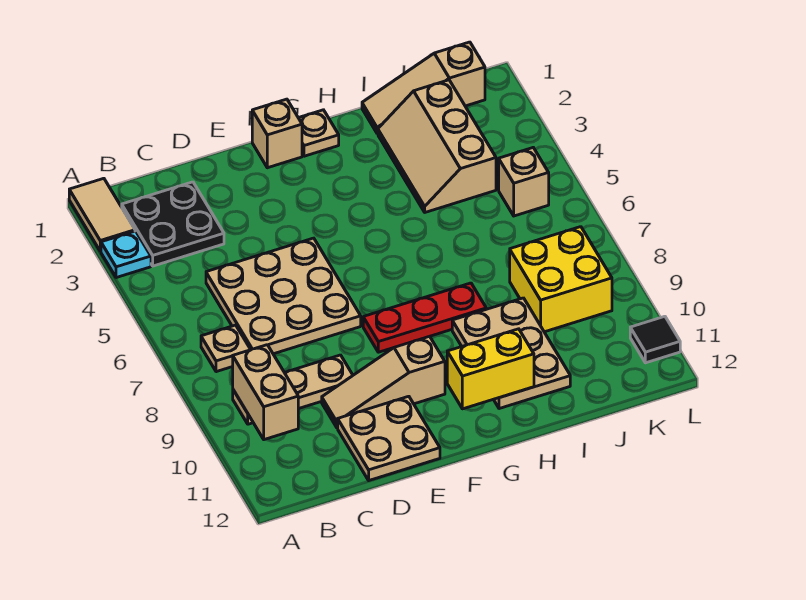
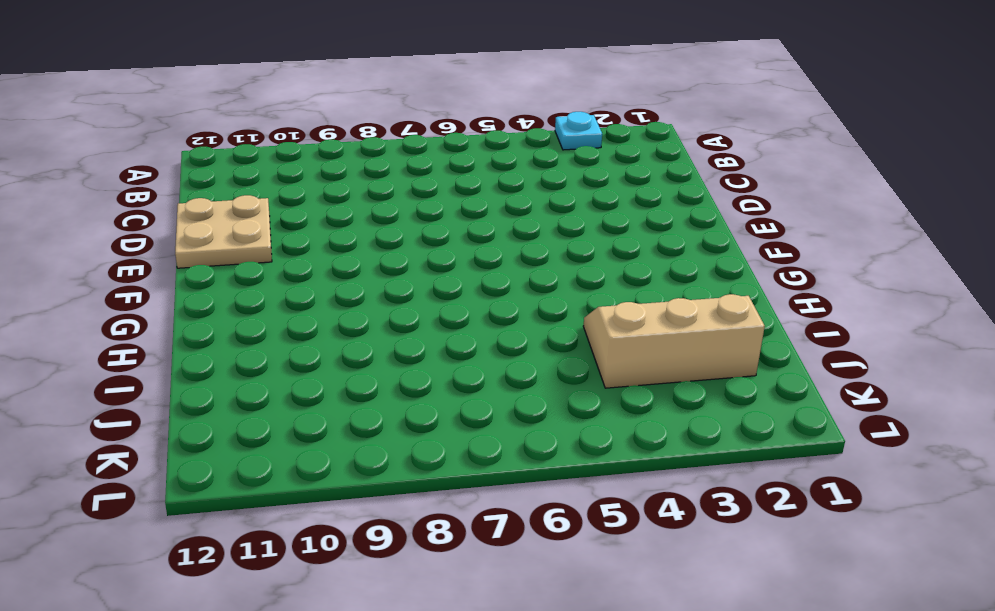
none -> tan tile A1:A2 level 1
none -> black plate B2:C3 level 1
none -> tan plate B7 level 1

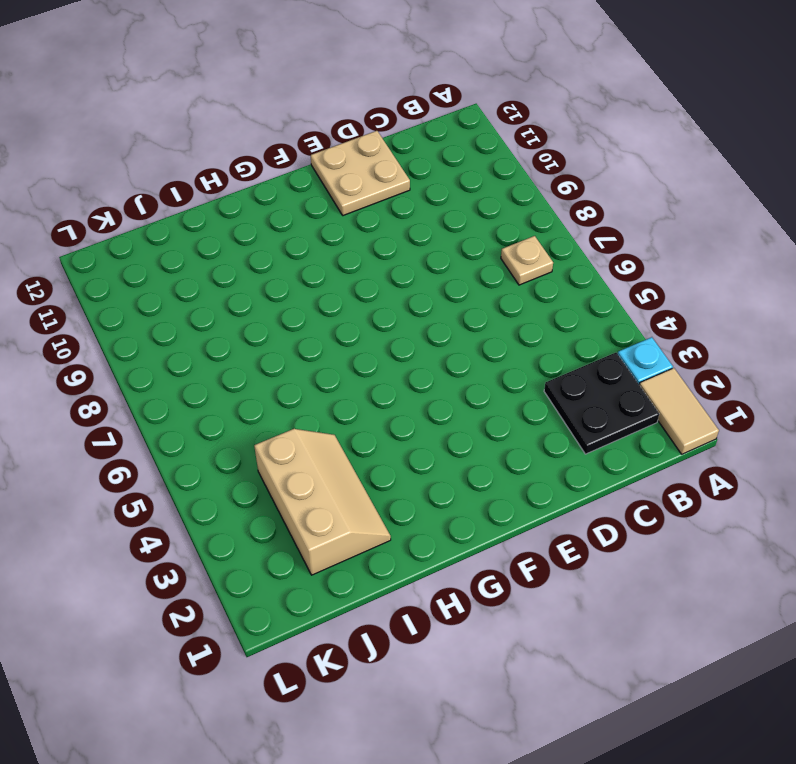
none -> tan plate B9:D9 level 1
none -> tan plate C5:E7 level 1
none -> tan slope D10:F10 level 1 top F

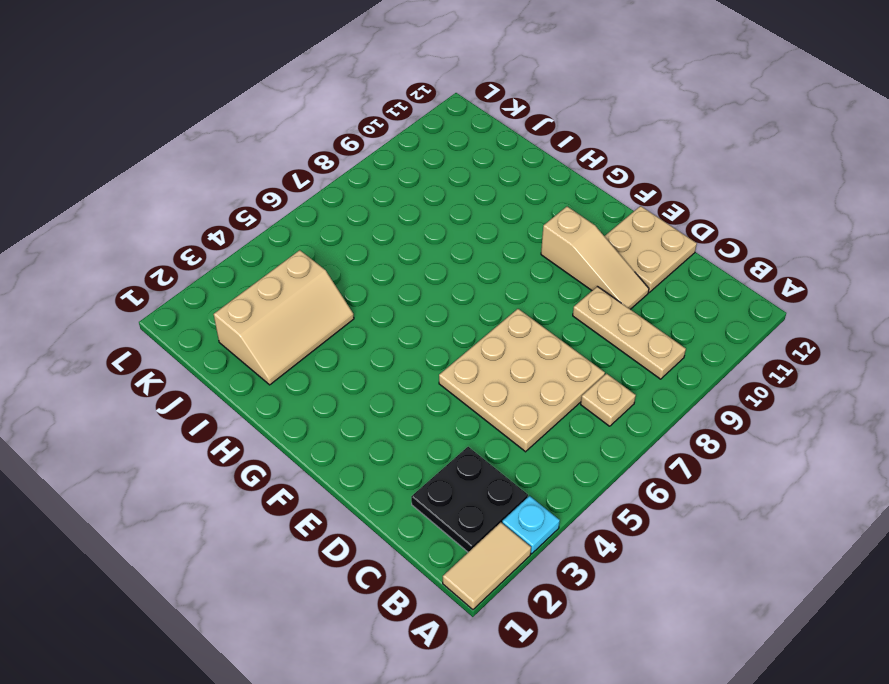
none -> tan brick F1 level 1
none -> red plate F8:H8 level 1
none -> tan plate G1 level 1

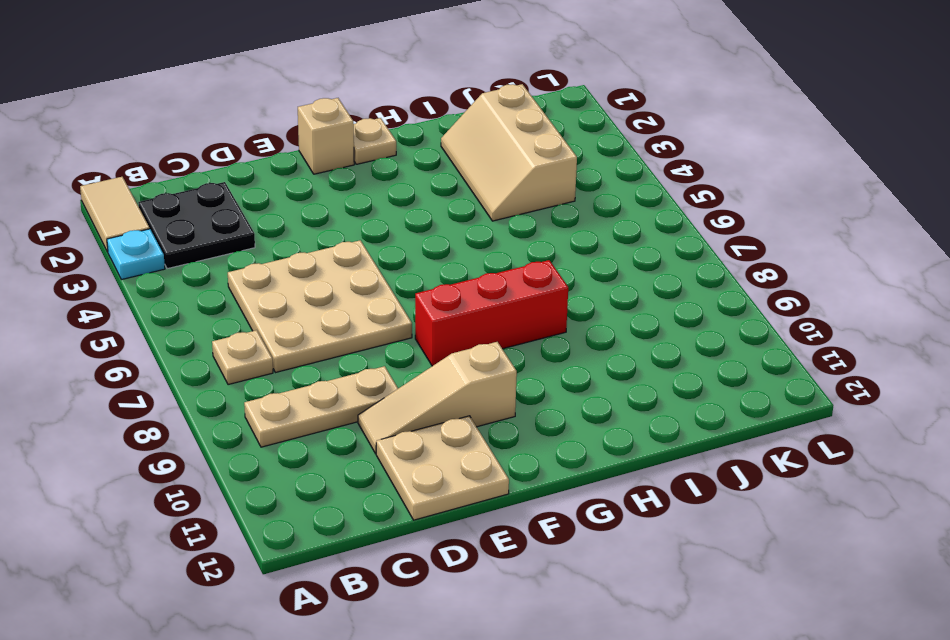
red brick F8:H8 level 1 -> red plate F8:H8 level 1
none -> tan plate H9:I11 level 1
none -> tan slope I1:K1 level 1 top K
none -> yellow brick J8:K9 level 1

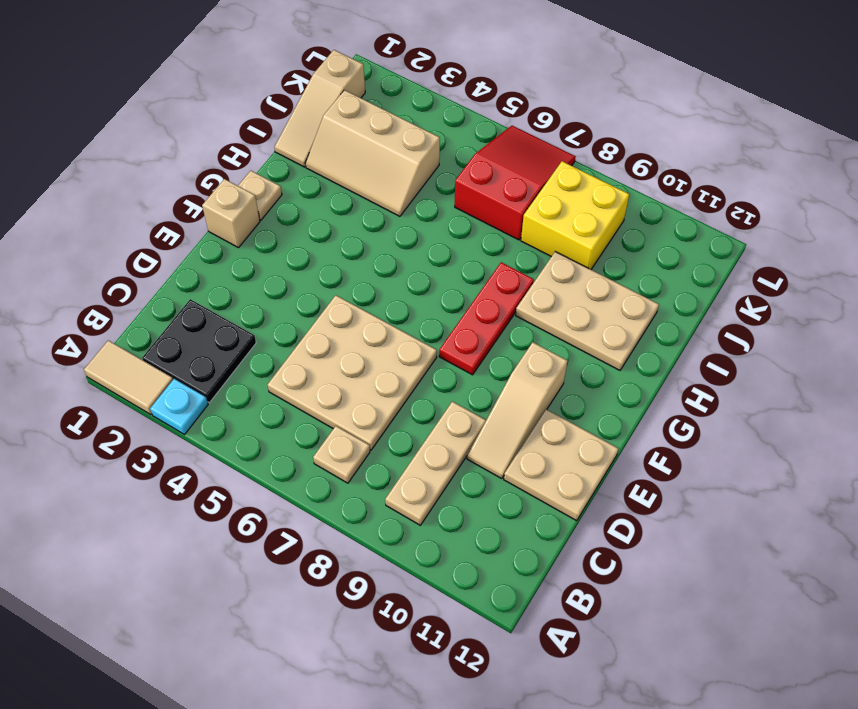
red slope J6:L7 level 1 top J -> none
none -> tan brick K5 level 1
none -> black tile L11 level 1
none -> tan brick B9:B10 level 2

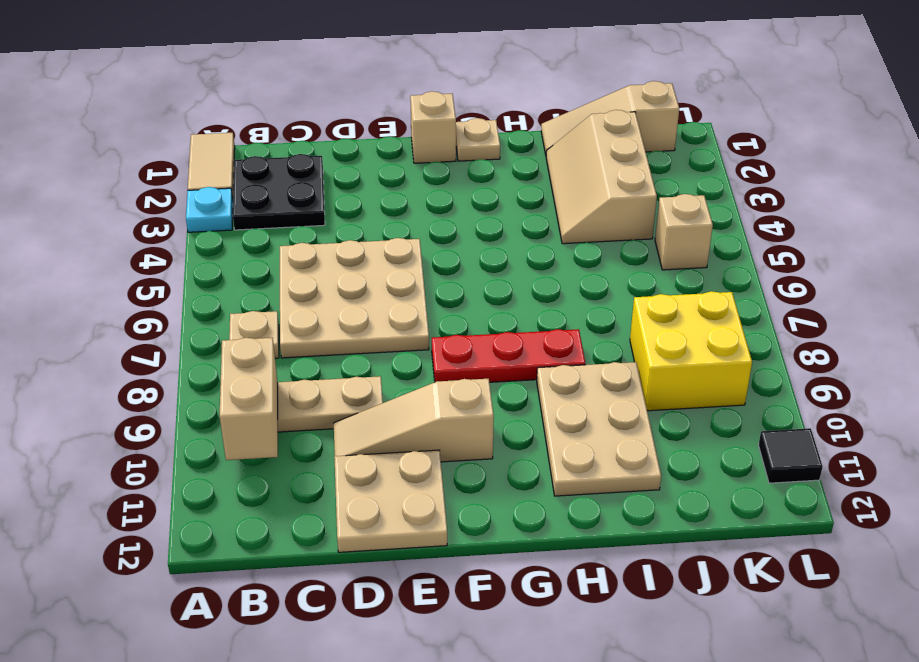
none -> yellow brick G11:H11 level 2

